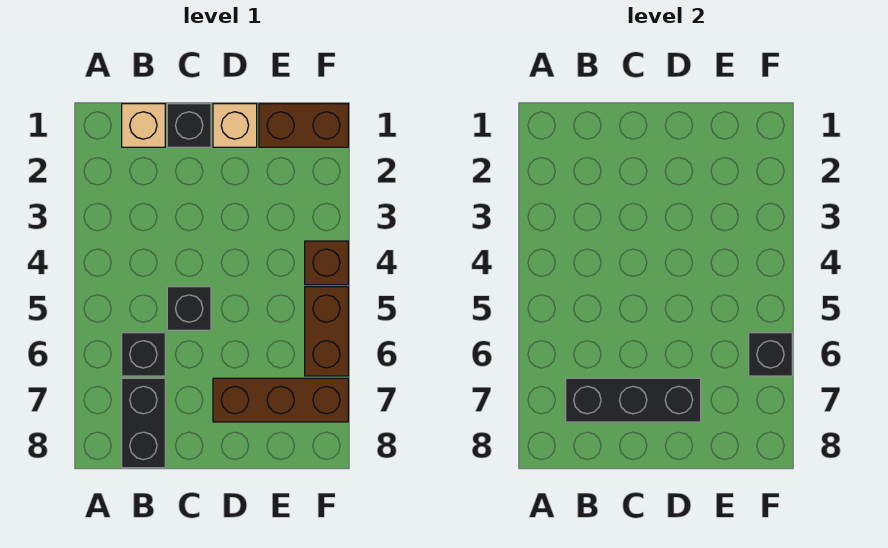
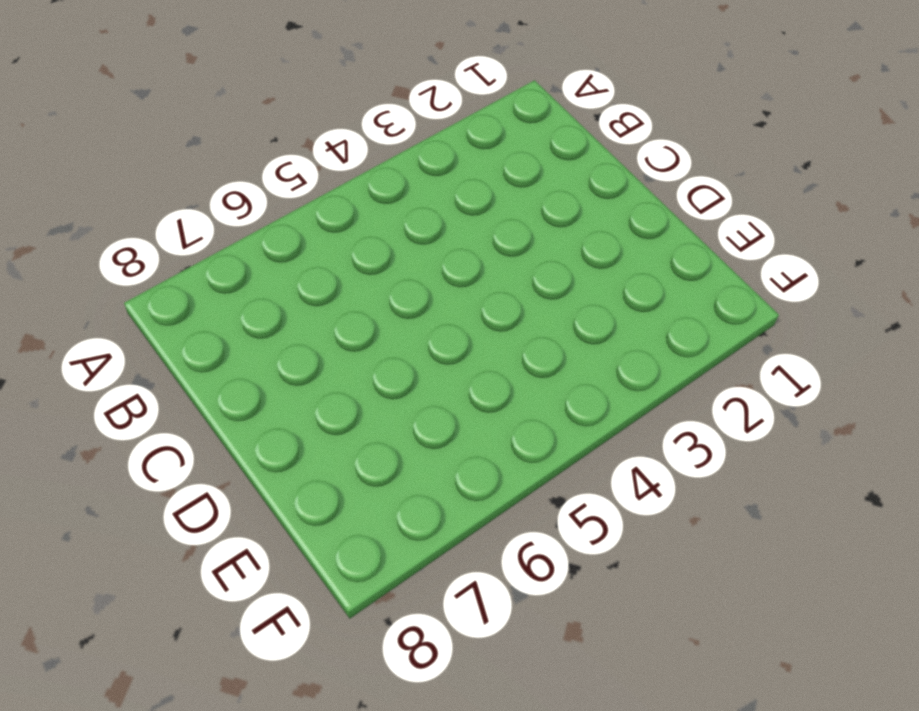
none -> tan brick B1 level 1
none -> black brick B6 level 1
none -> black brick B7:B8 level 1

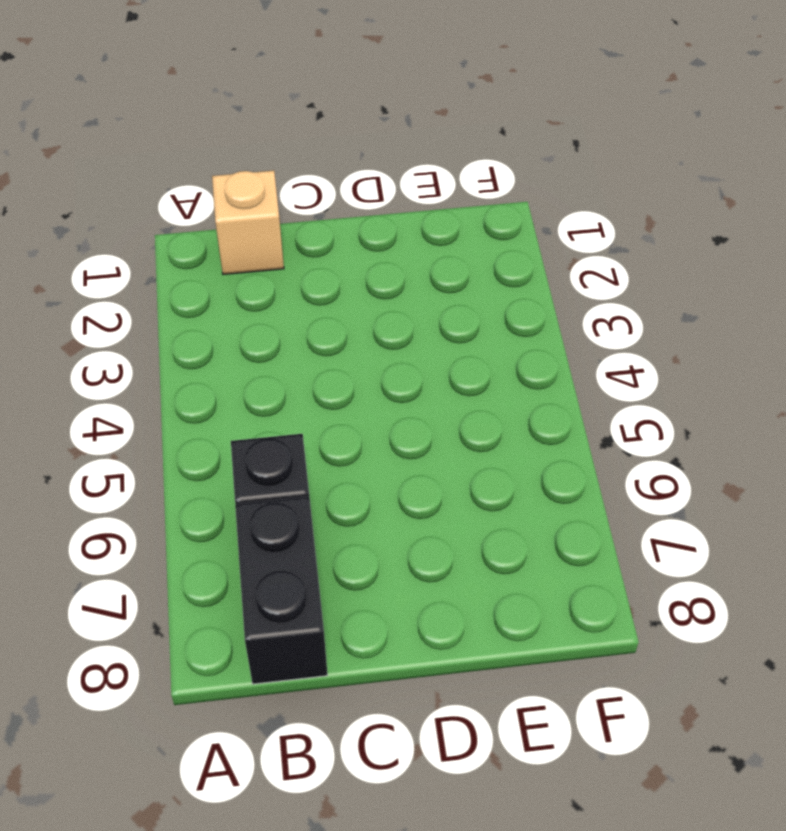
none -> black brick C1 level 1
none -> black brick C5 level 1
none -> tan brick D1 level 1

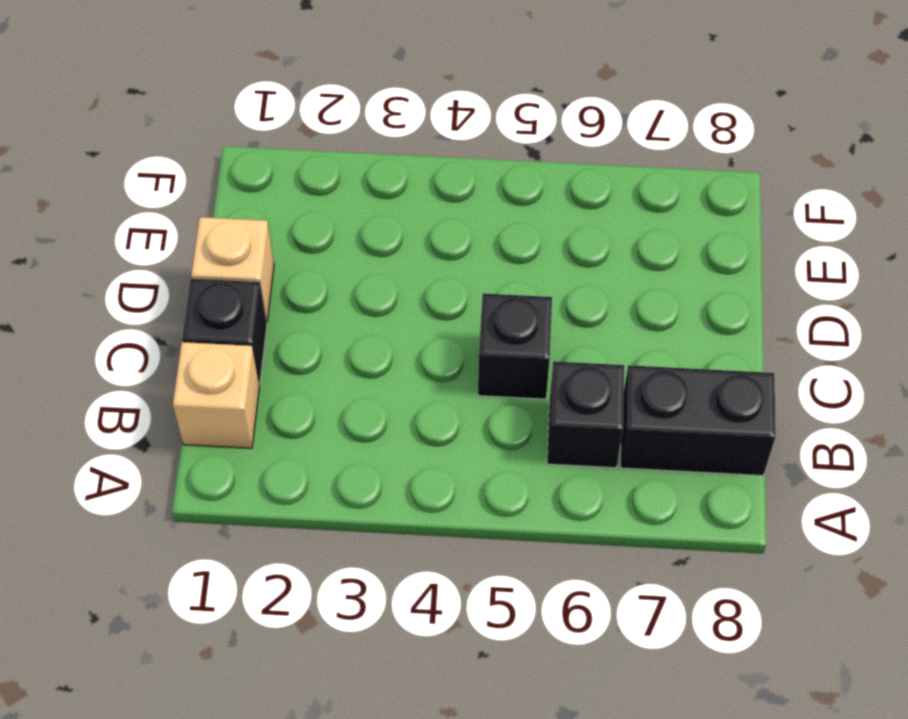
none -> brown brick D7:F7 level 1
none -> brown brick E1:F1 level 1
none -> brown brick F4 level 1

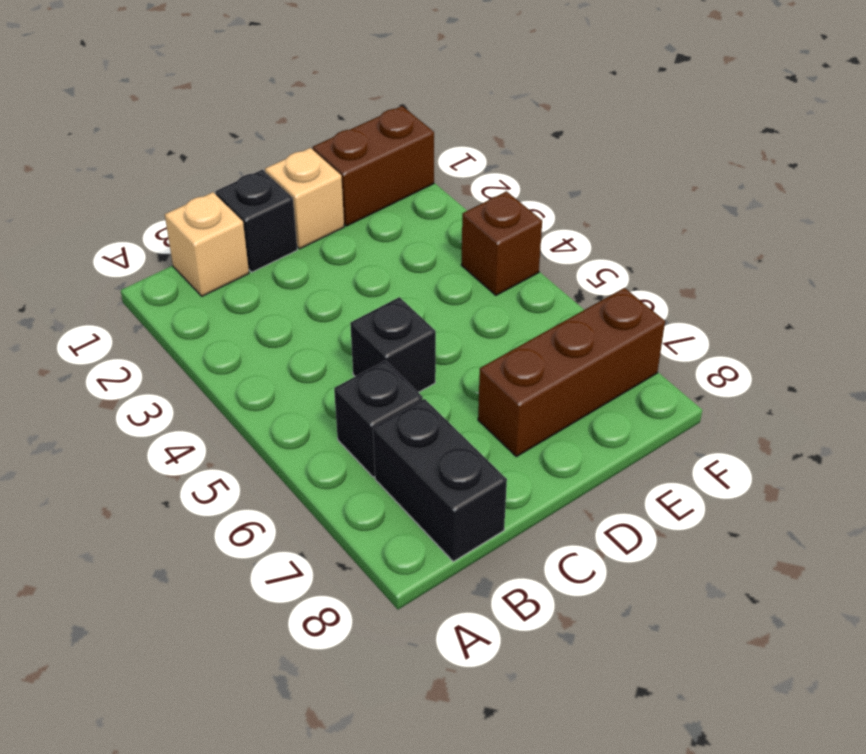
none -> brown brick F5:F6 level 1
none -> black brick B7:D7 level 2
none -> black brick F6 level 2

